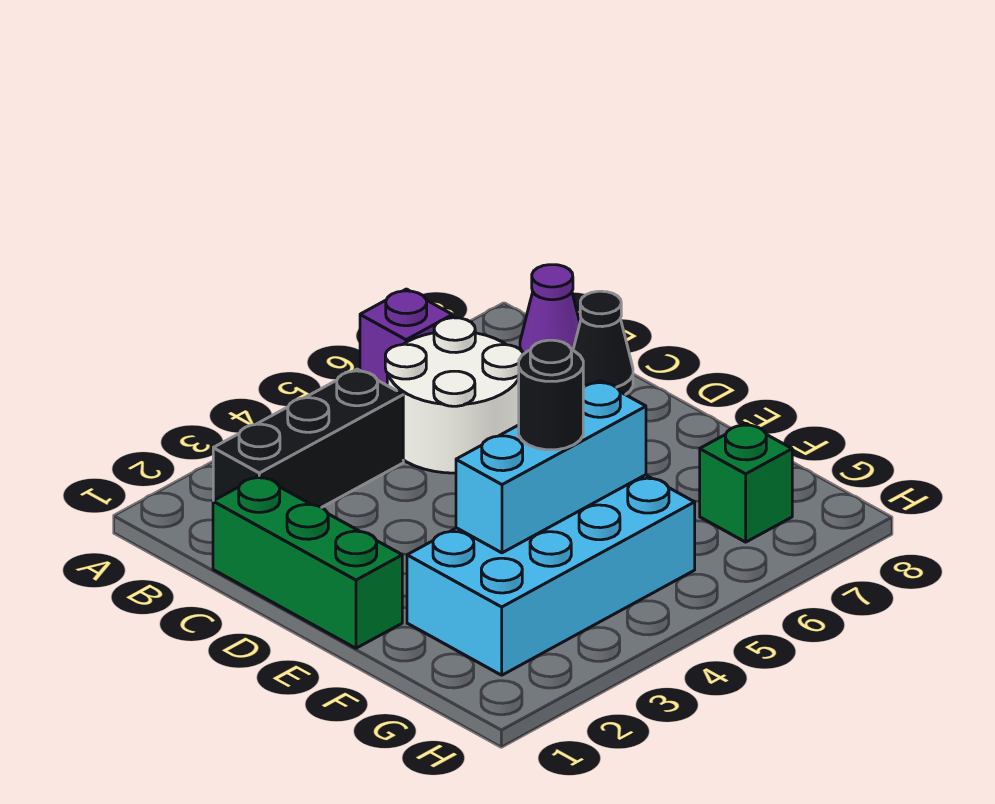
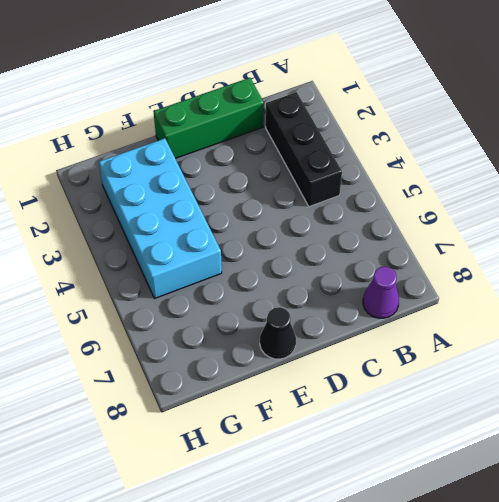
black cone E8 level 1 -> black cone C8 level 1
none -> purple brick A6 level 1
none -> white round brick B5:C6 level 1

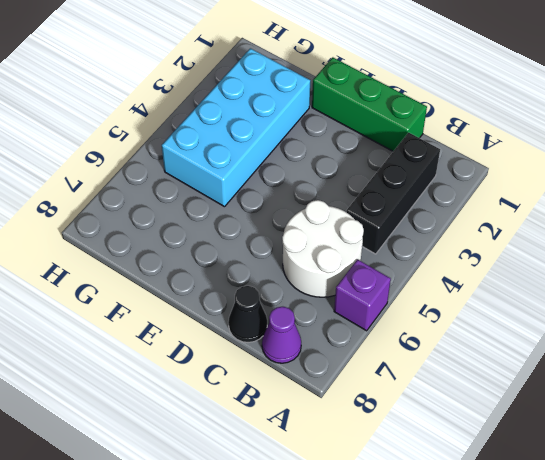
none -> green brick G7 level 1
none -> cyan brick F3:F5 level 2

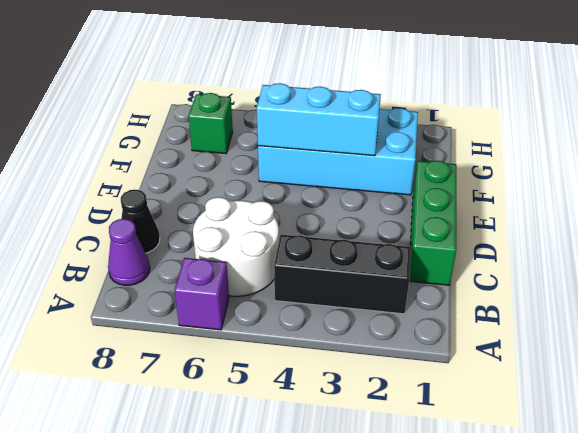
none -> black round brick F4 level 3

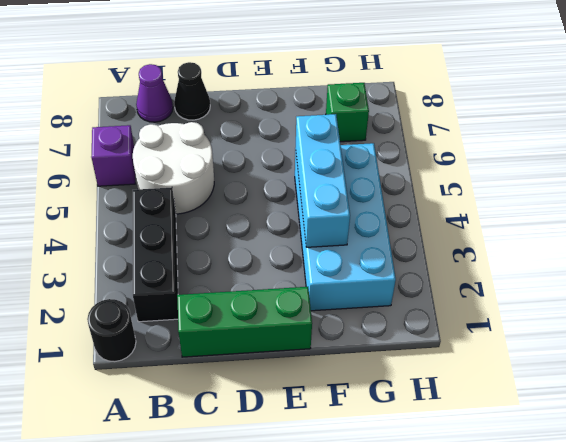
black round brick A1 level 1 -> black round brick F4 level 3

